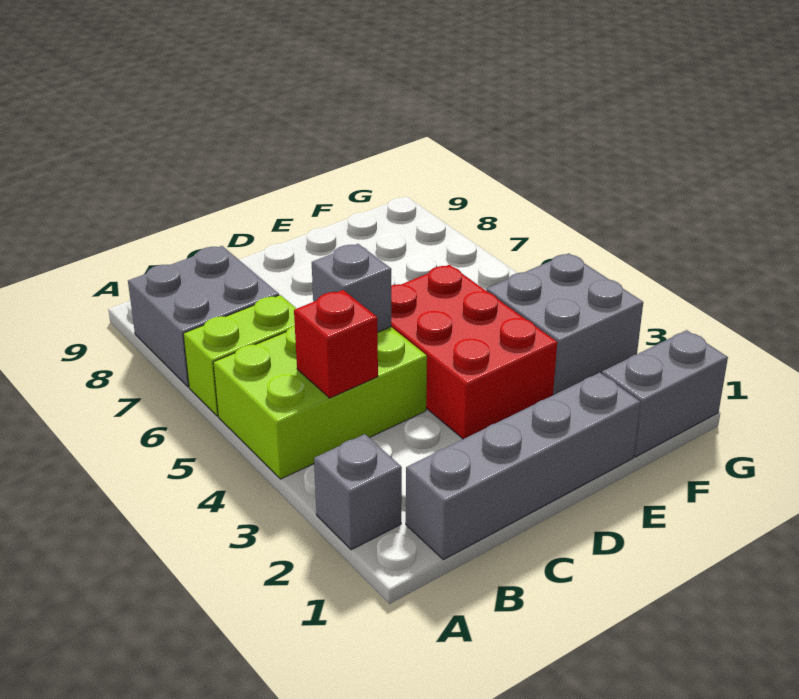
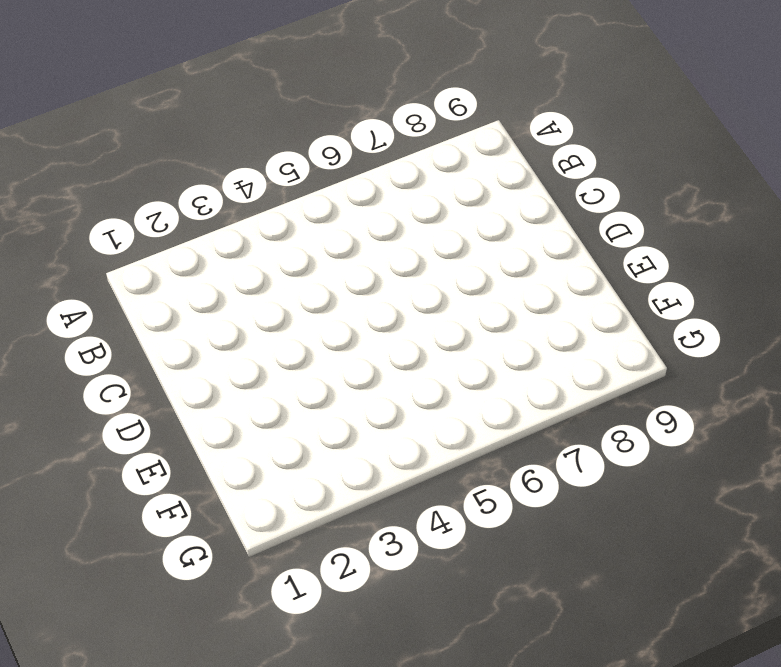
none -> grey brick A2 level 1
none -> lime brick A4:C5 level 1

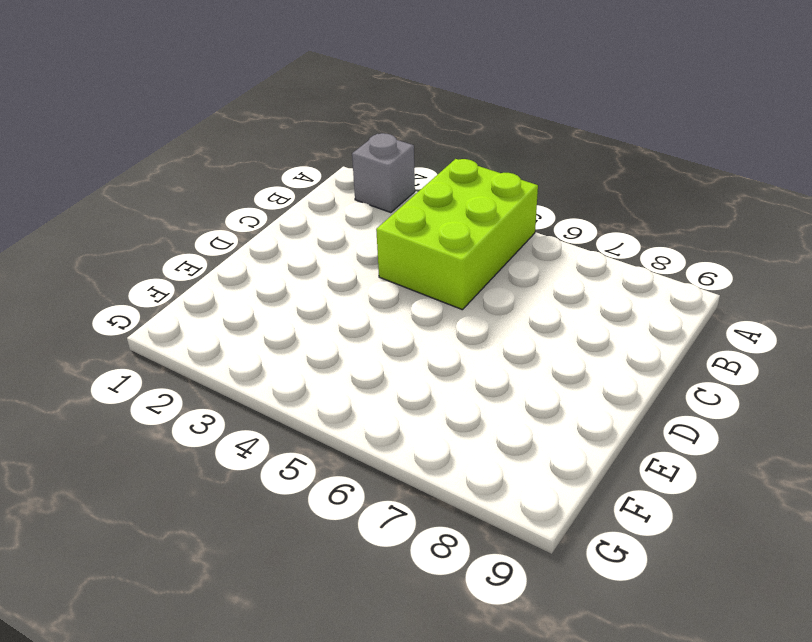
none -> lime brick A6:B6 level 1
none -> grey brick A7:B8 level 1

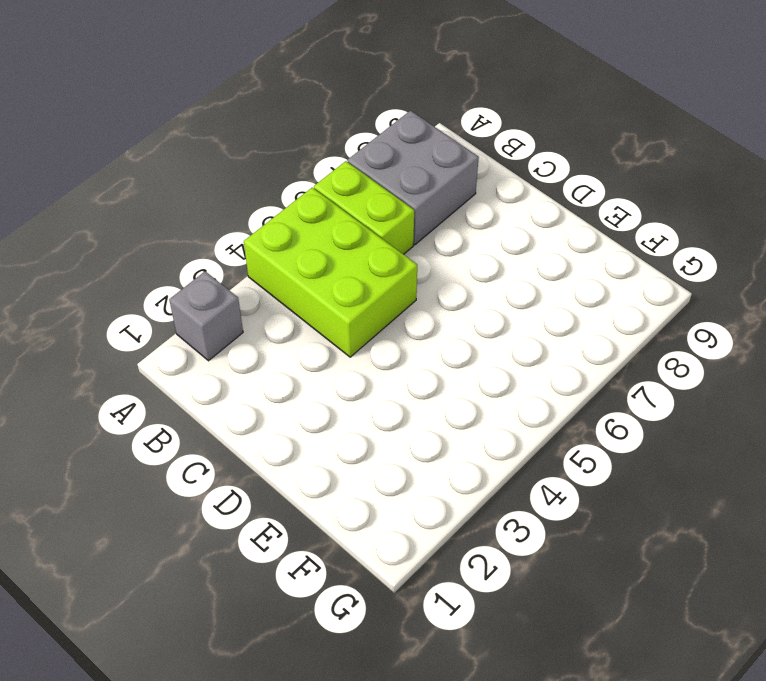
none -> grey brick B1:E1 level 1
none -> red brick D3:E5 level 1

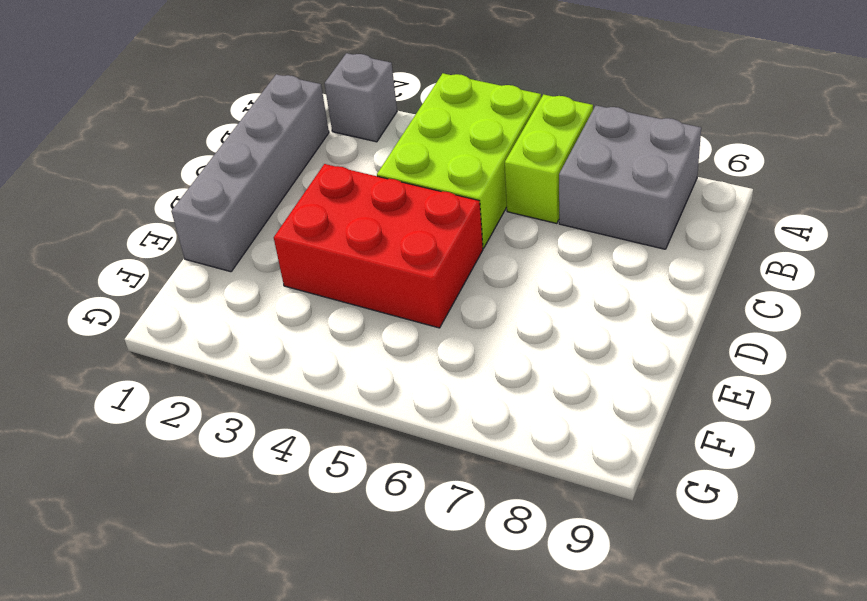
none -> grey brick F1:G1 level 1
none -> grey brick F3:G4 level 1

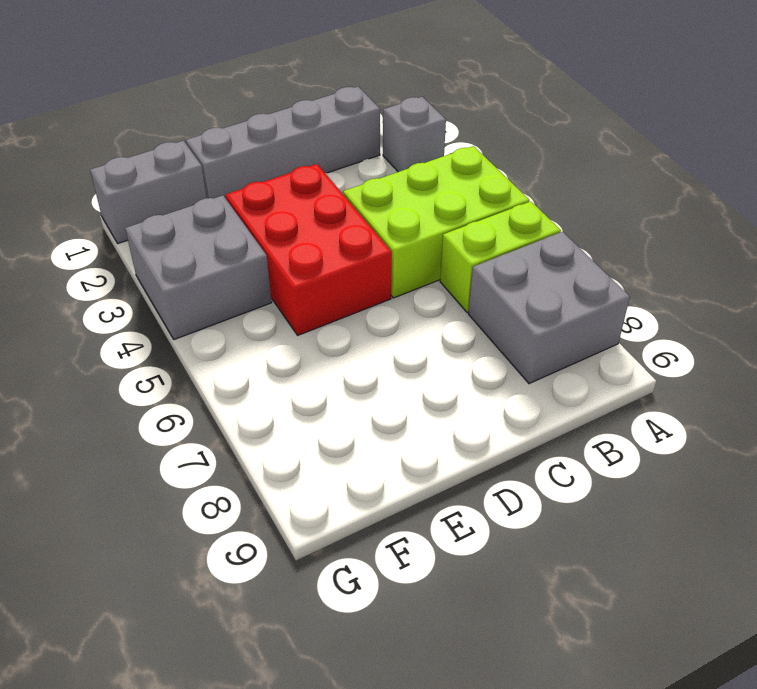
none -> red brick B4 level 2
none -> grey brick C5 level 2

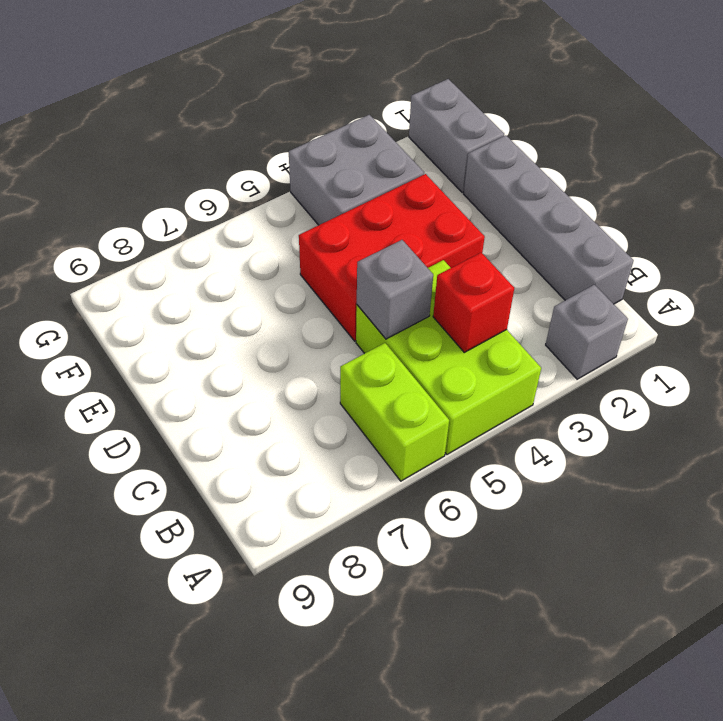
none -> grey brick A7:B8 level 1

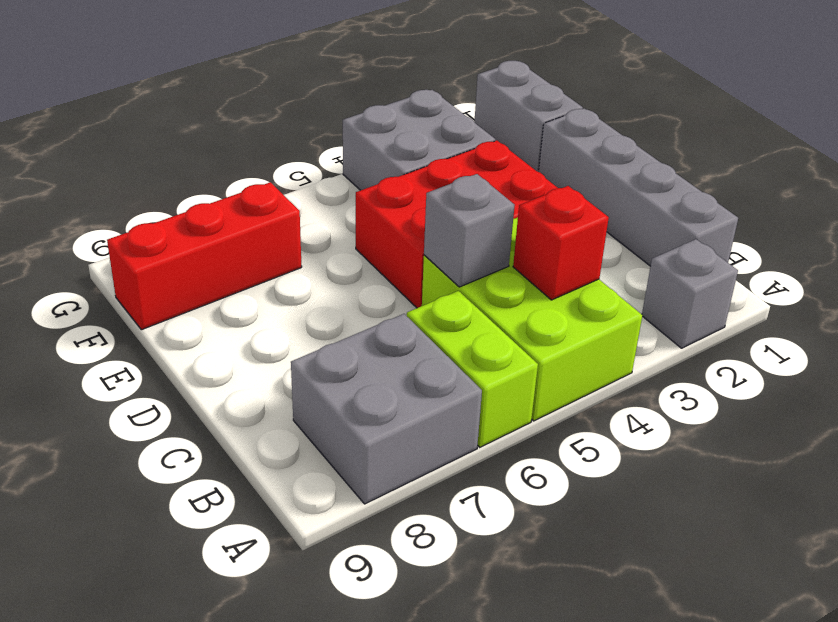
red brick F7:F9 level 1 -> none

